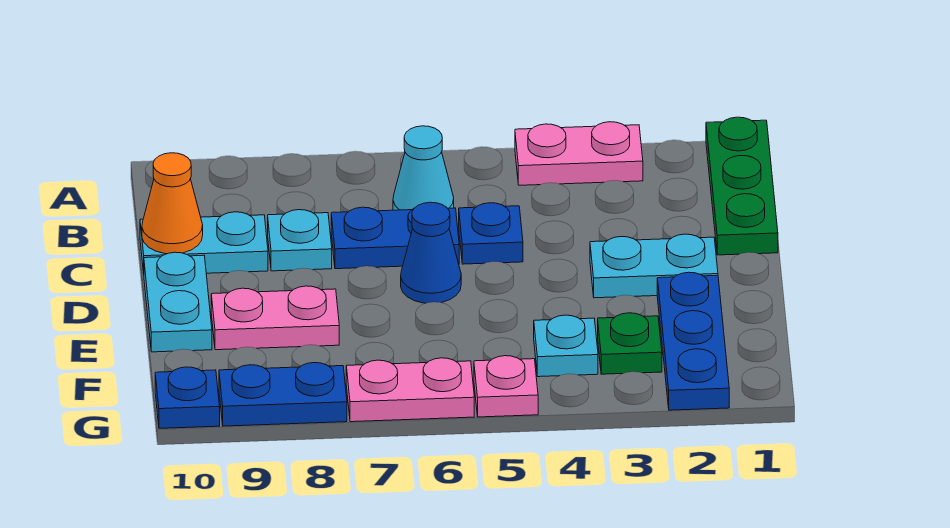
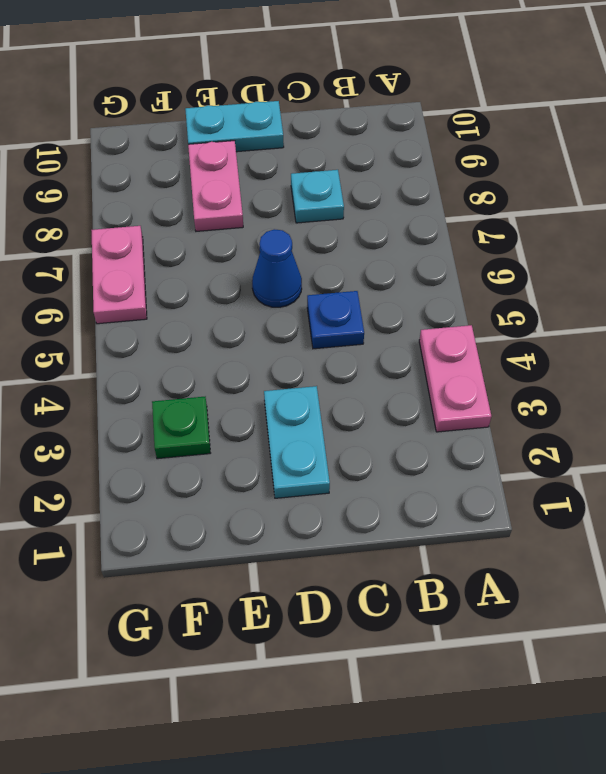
none -> green plate A1:C1 level 1
none -> cyan cone B6 level 1
none -> blue plate C6:C7 level 1

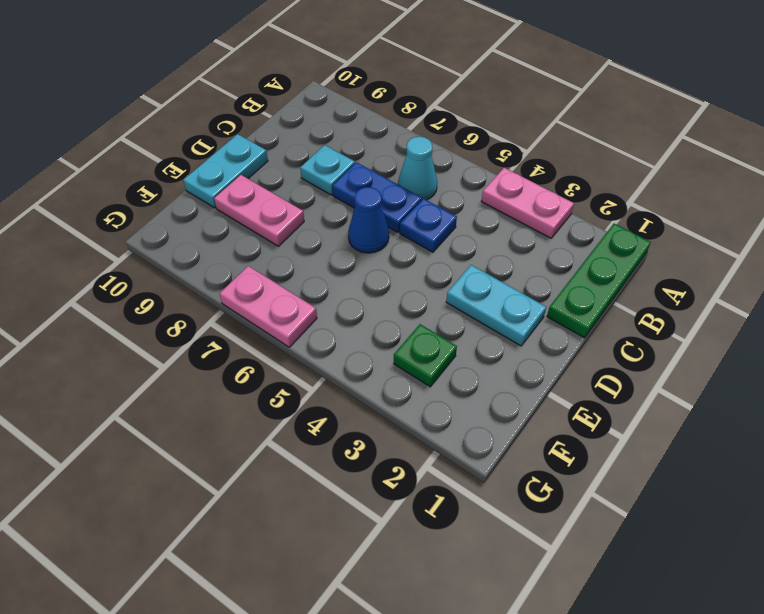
none -> cyan plate C9:C10 level 1
none -> blue plate E2:G2 level 1
none -> cyan plate F4 level 1

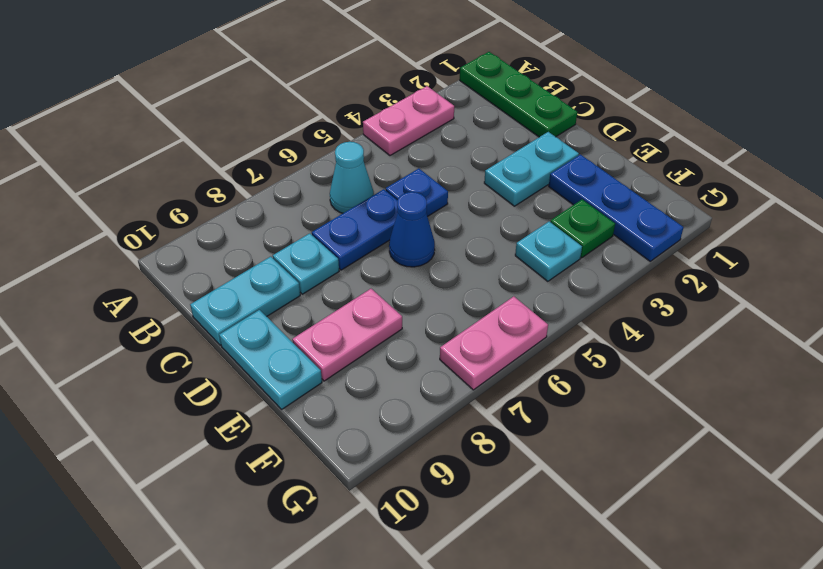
none -> pink plate G5 level 1
none -> blue plate G8:G9 level 1
none -> blue plate G10 level 1

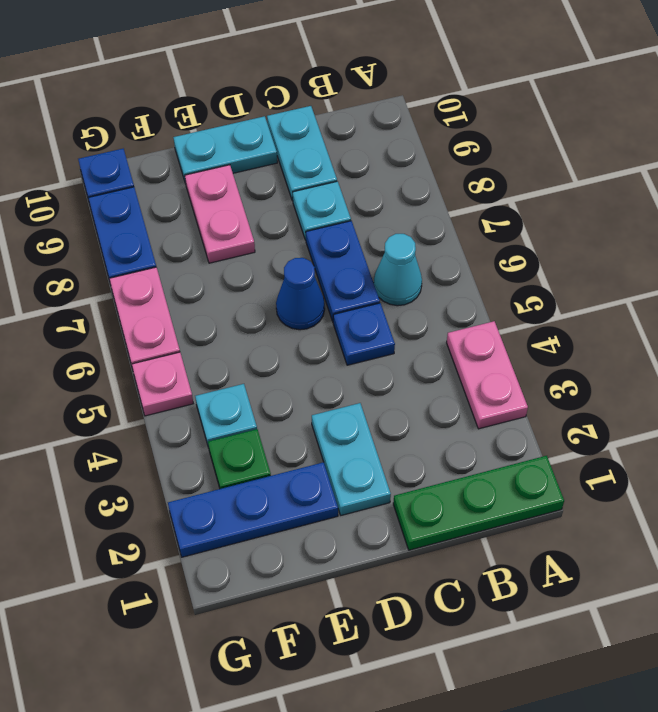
none -> orange cone C10 level 2

